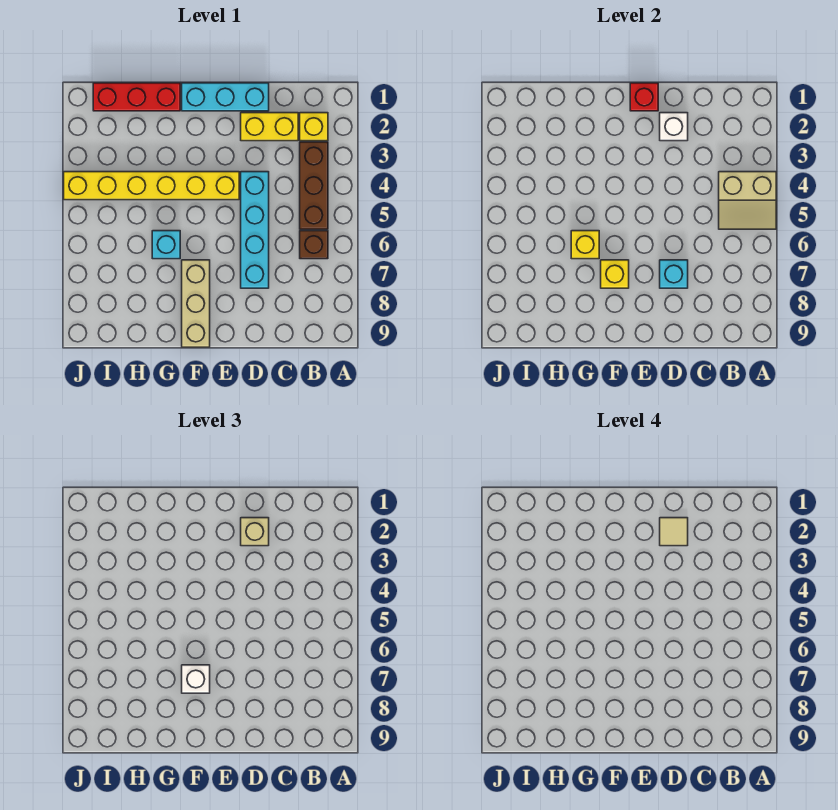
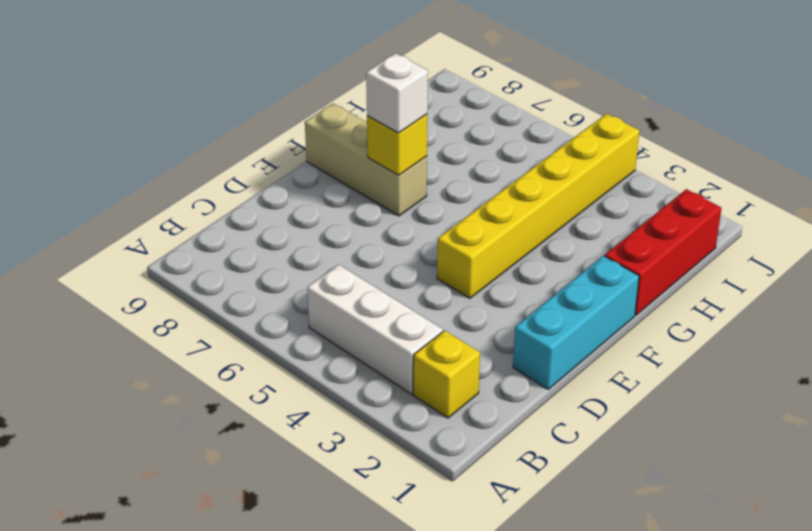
white brick B3:B5 level 1 -> brown brick B3:B5 level 1
none -> brown brick B6 level 1
none -> yellow brick C2:D2 level 1
none -> cyan brick D4:D7 level 1

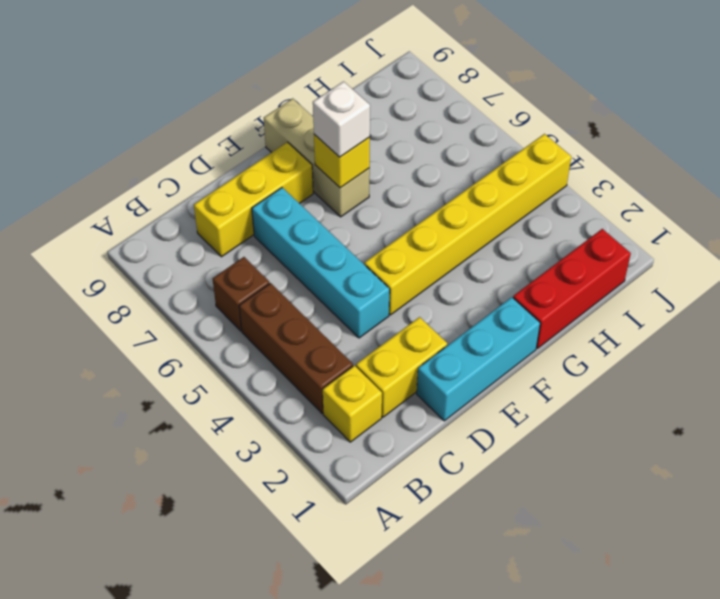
yellow brick C8:E8 level 1 -> none
none -> cyan brick G6 level 1
none -> tan slope A4:B5 level 2 top 4
none -> white brick D2 level 2

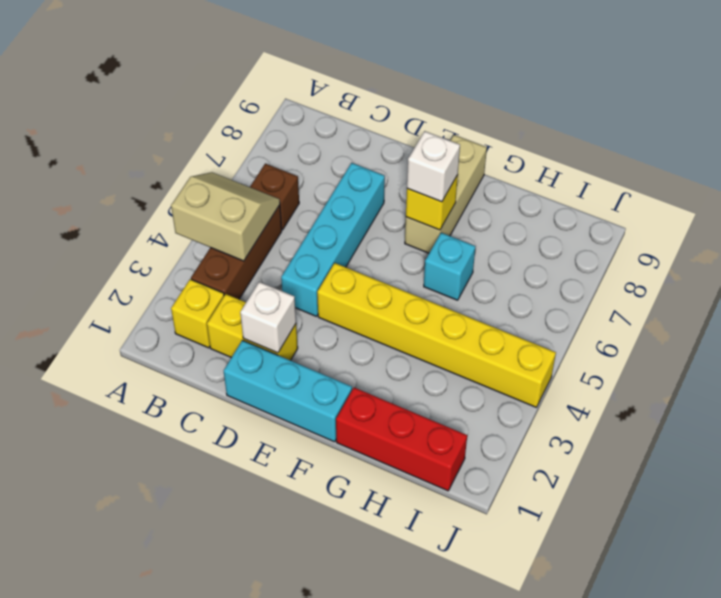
none -> cyan brick D7 level 2
none -> red brick E1 level 2
none -> yellow brick G6 level 2

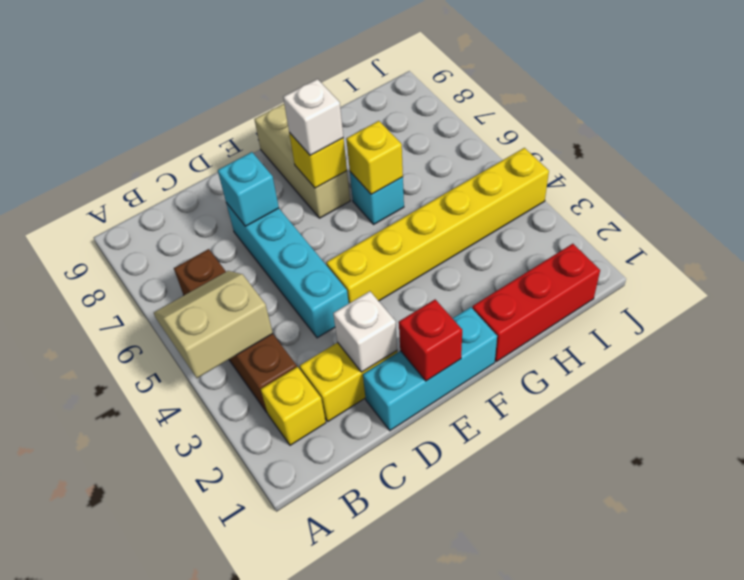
none -> tan brick D2 level 3
none -> tan tile D2 level 4

